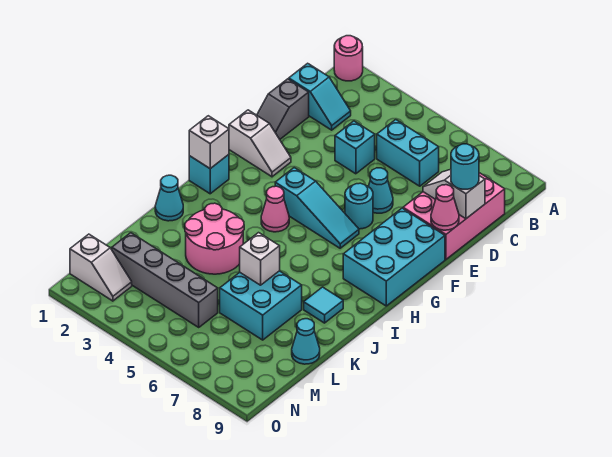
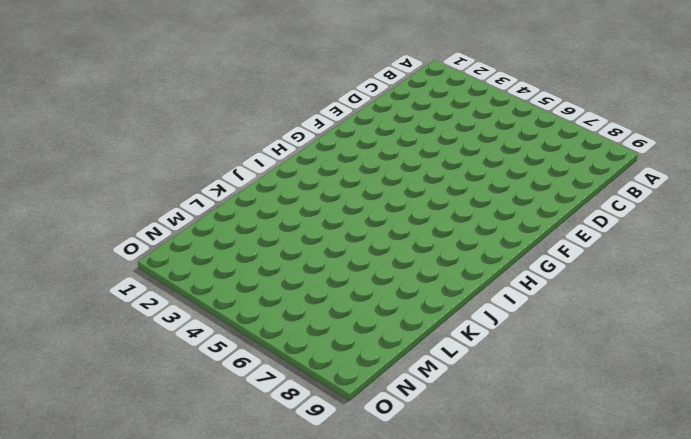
none -> pink round brick A1 level 1
none -> cyan slope C1:C2 level 1 top 1
none -> cyan brick C5:C6 level 1

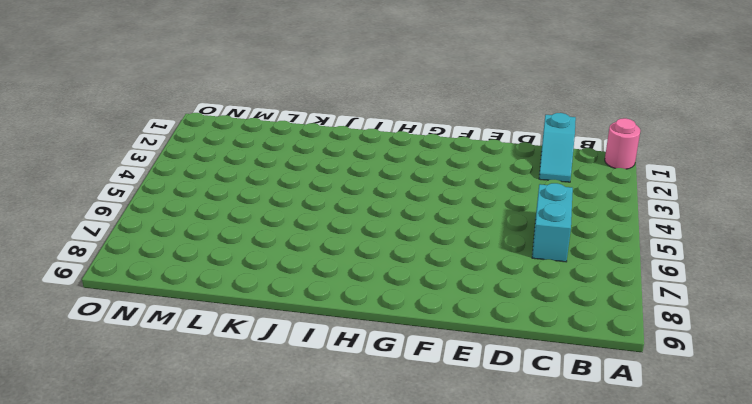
none -> pink brick C8:E9 level 1
none -> grey slope D1:E1 level 1 top D
none -> cyan brick D4 level 1

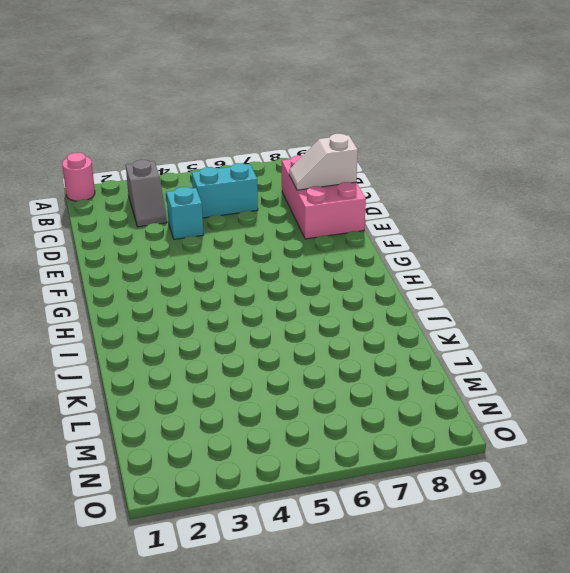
grey slope B3:C3 level 1 top B -> grey slope D1:E1 level 1 top D
none -> cyan slope C1:C2 level 1 top 1
none -> cyan cone E6 level 1
none -> white slope F1:F2 level 1 top 1

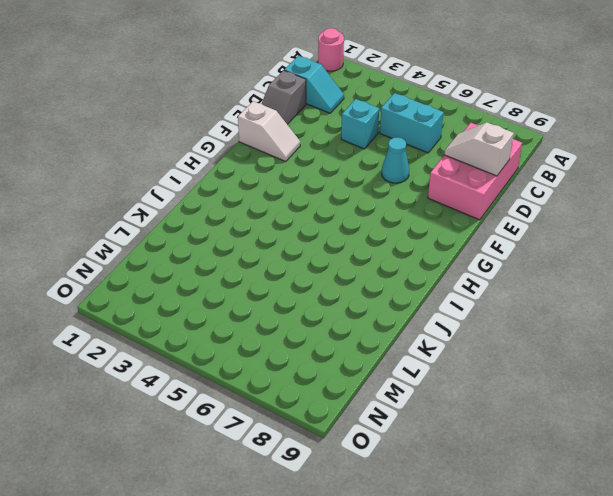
none -> cyan round brick F6 level 1
none -> cyan brick F8:H9 level 1
none -> cyan slope G4:G6 level 1 top 4

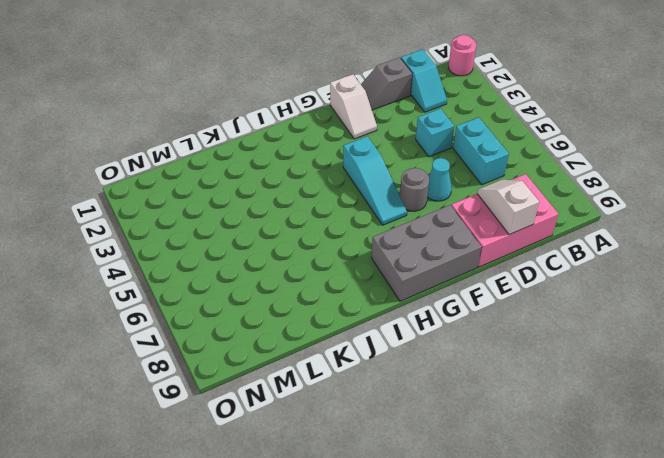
grey round brick F6 level 1 -> cyan round brick F6 level 1
grey brick F8:H9 level 1 -> cyan brick F8:H9 level 1
none -> cyan brick H1 level 1
none -> pink cone H4 level 1
none -> cyan cone J1 level 1

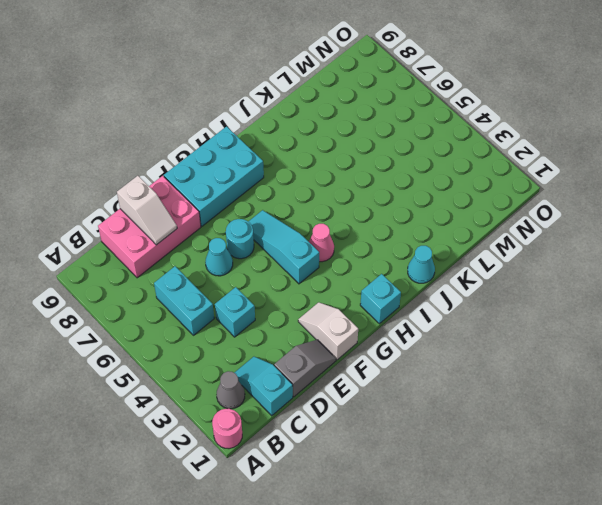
grey cone B2 level 1 -> none
none -> pink round brick J3:K4 level 1
none -> cyan tile J8 level 1
none -> cyan brick K6:L7 level 1

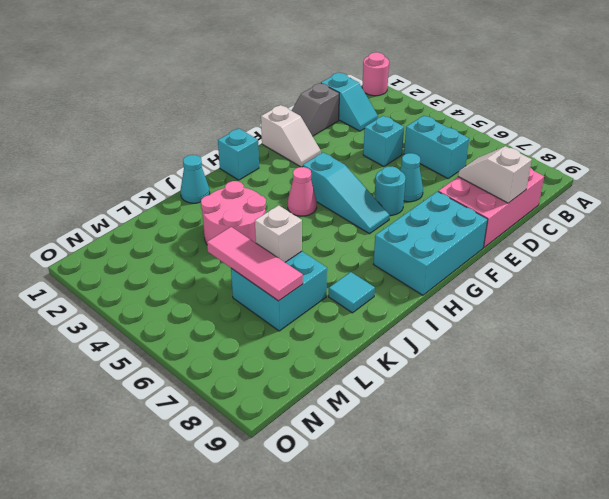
pink tile L5:L7 level 2 -> none
none -> cyan cone L9 level 1
none -> grey brick M2:M5 level 1
none -> white slope N1:N2 level 1 top 1

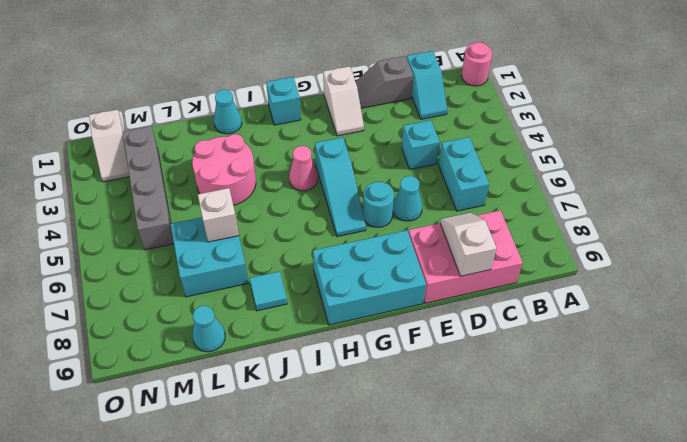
none -> pink cone E9 level 2
none -> white brick H1 level 2
none -> cyan round brick D9 level 3

